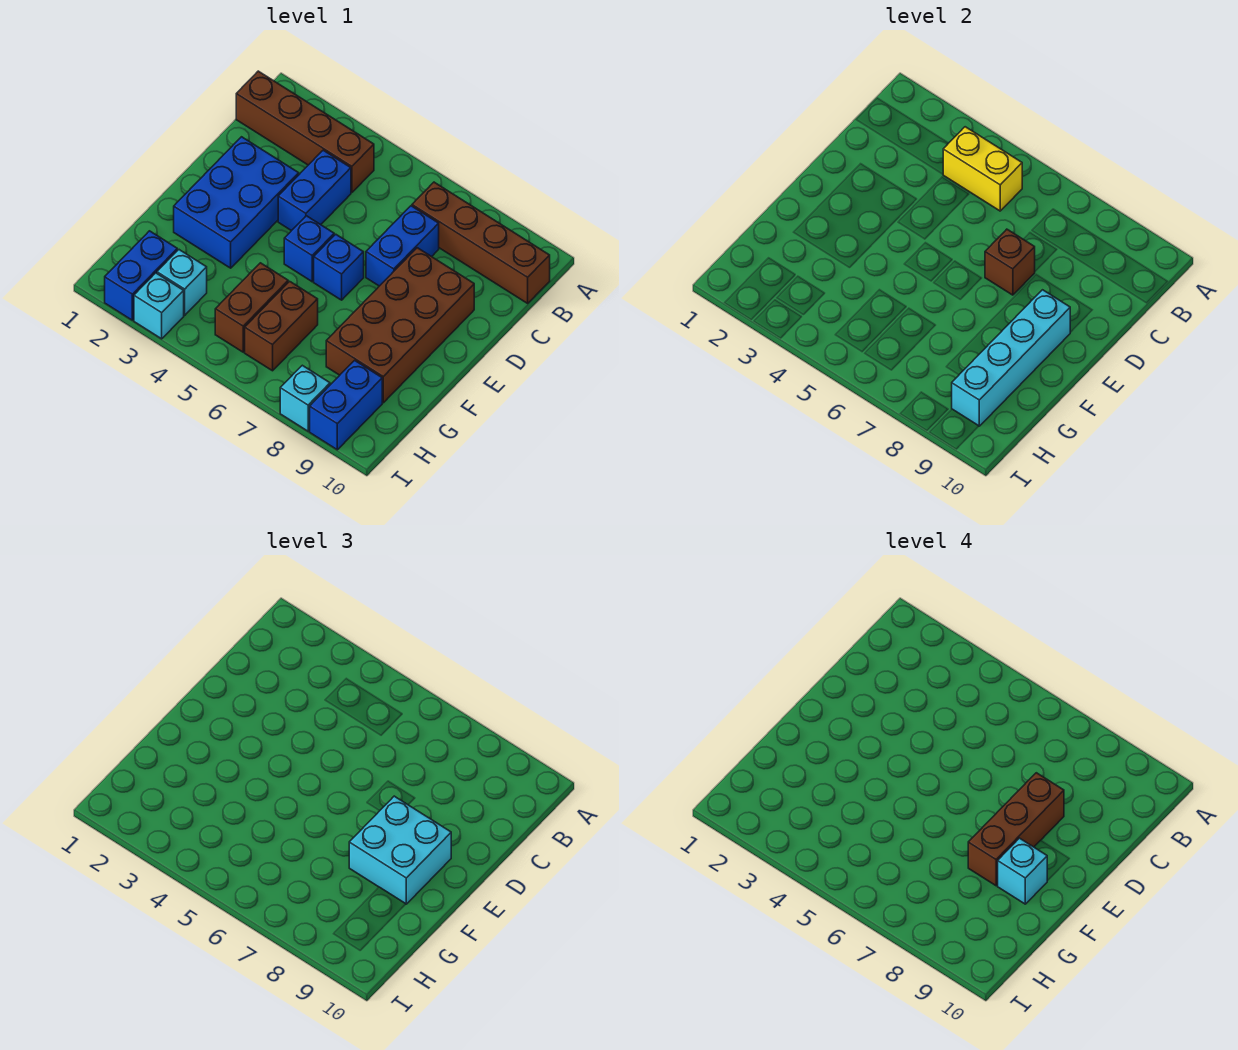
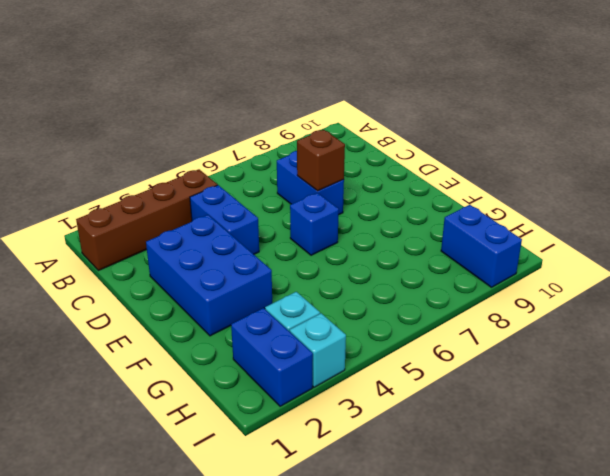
none -> brown brick B7:B10 level 1
none -> brown brick D8:G9 level 1
none -> blue brick E5 level 1

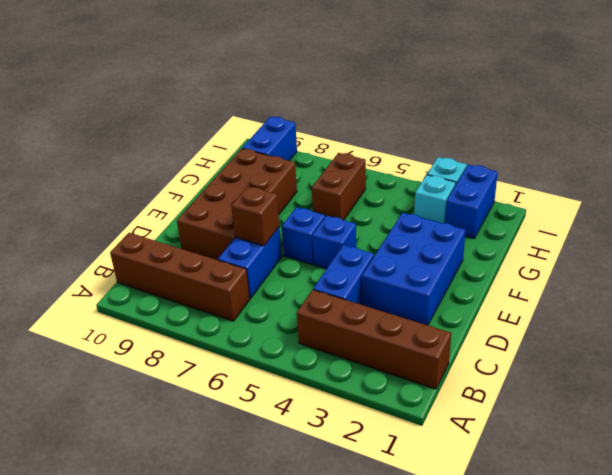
none -> brown brick G5:H5 level 1
none -> cyan brick I8 level 1
none -> yellow brick B4:B5 level 2

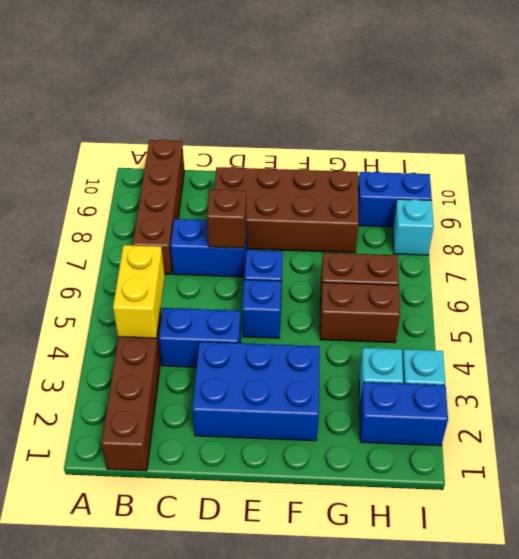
none -> cyan brick E9:H9 level 2
none -> cyan brick E8:F9 level 3
none -> brown brick D8:F8 level 4

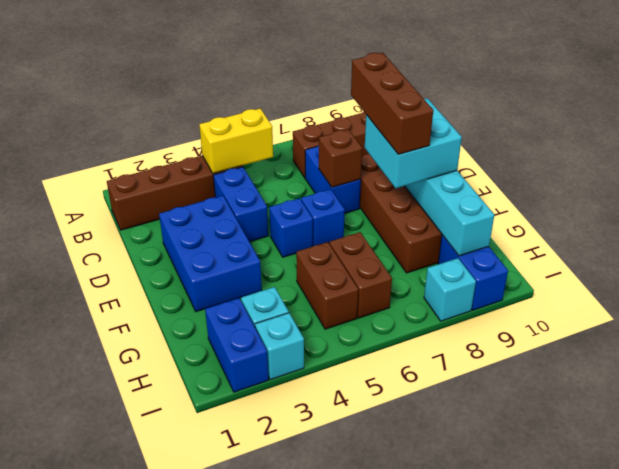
none -> cyan brick F9 level 4

